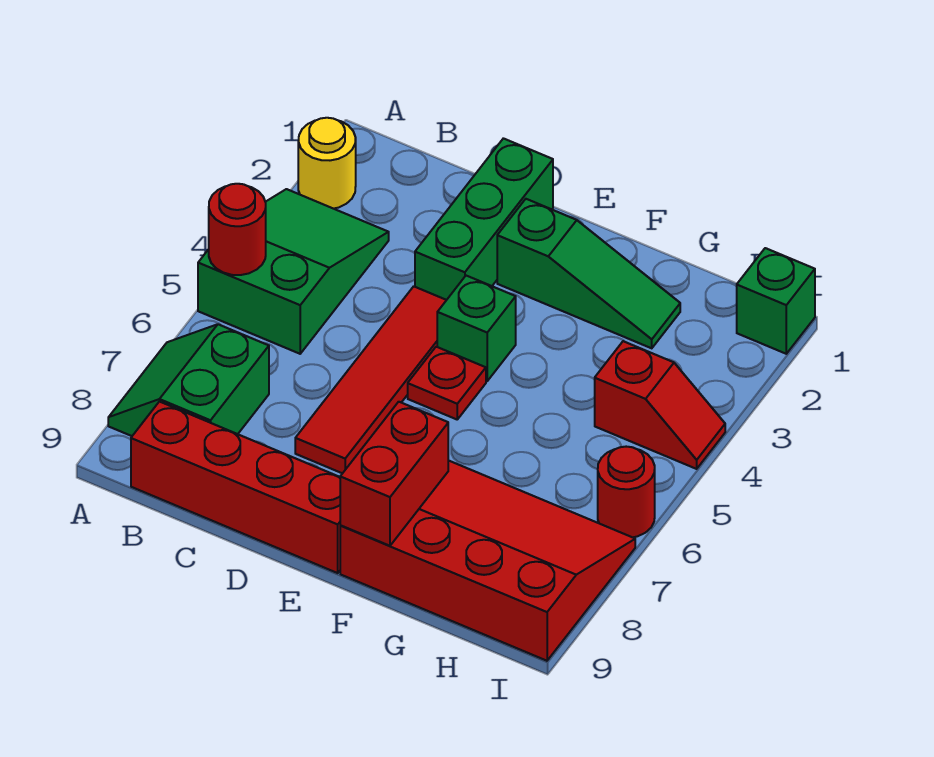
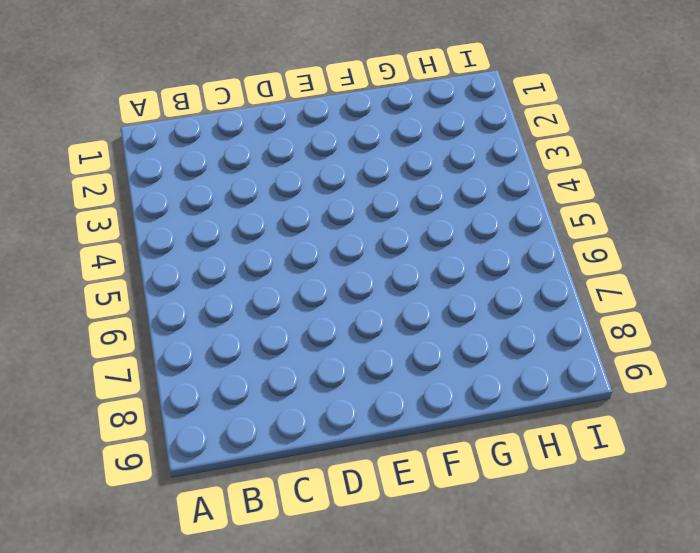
none -> yellow round brick A2 level 1
none -> green slope A3:B5 level 1 top 5
none -> green slope A7:B8 level 1 top B

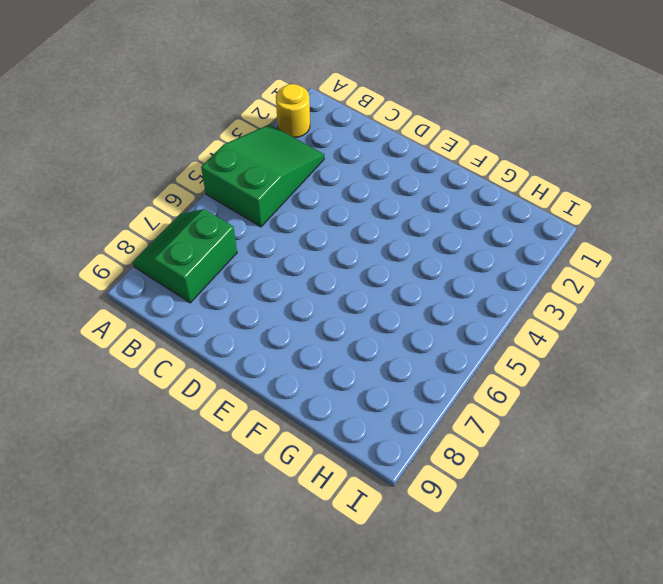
none -> red brick B9:E9 level 1
none -> green brick D1:D3 level 1
none -> red tile D4:D7 level 1

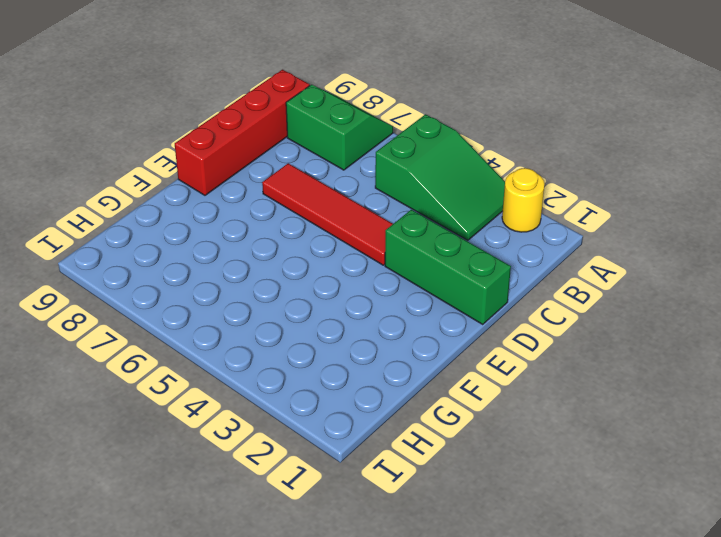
none -> green slope E2:G2 level 1 top E
none -> green brick E4 level 1
none -> red plate E5 level 1

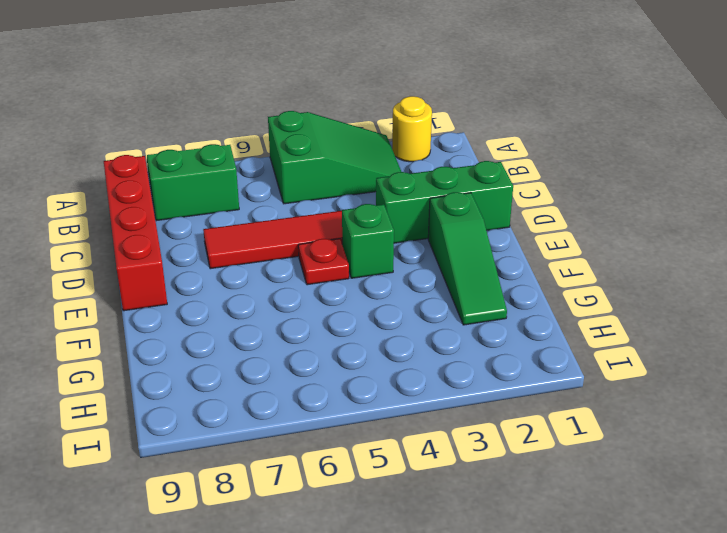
none -> red slope F7:I9 level 1 top 9
none -> red slope H4:I4 level 1 top H
none -> green brick I1 level 1

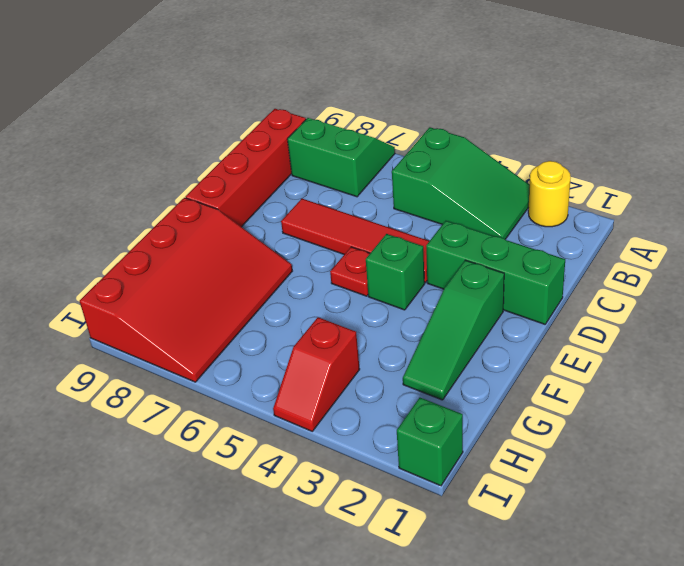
none -> red round brick I6 level 1
none -> red round brick A5 level 2
none -> red brick F8:F9 level 2

